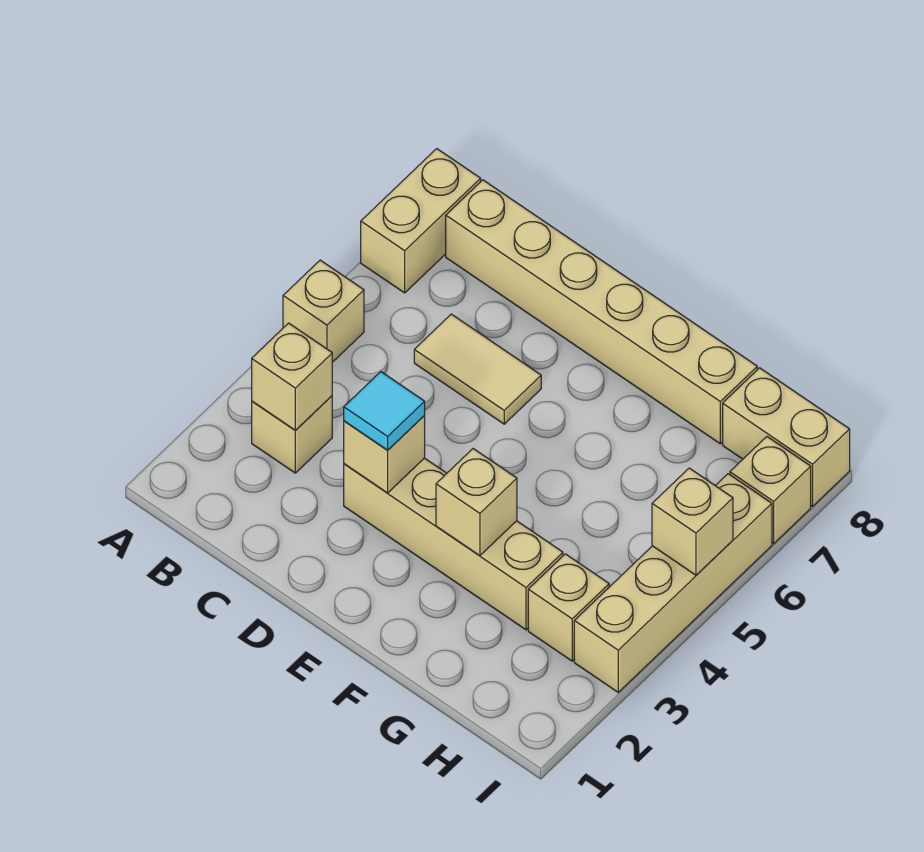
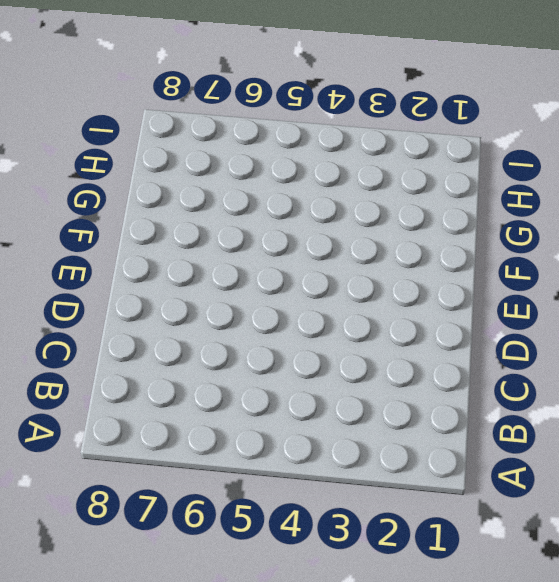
none -> tan brick A5 level 1
none -> tan brick A7:A8 level 1
none -> tan brick B3 level 1

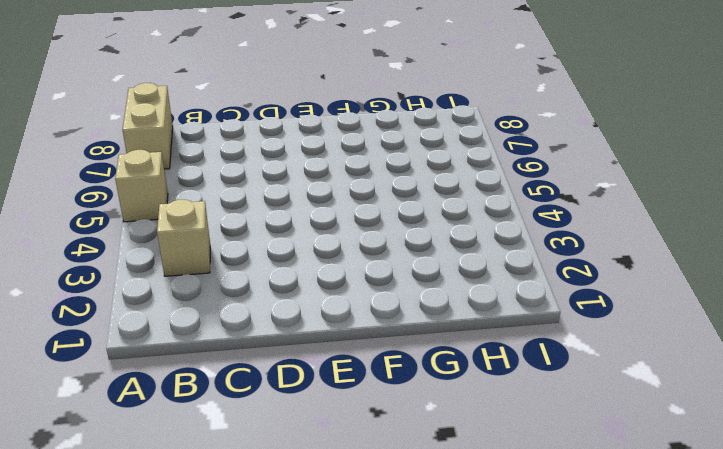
none -> tan brick B8:G8 level 1
none -> tan tile C6:D6 level 1
none -> tan brick D3:G3 level 1

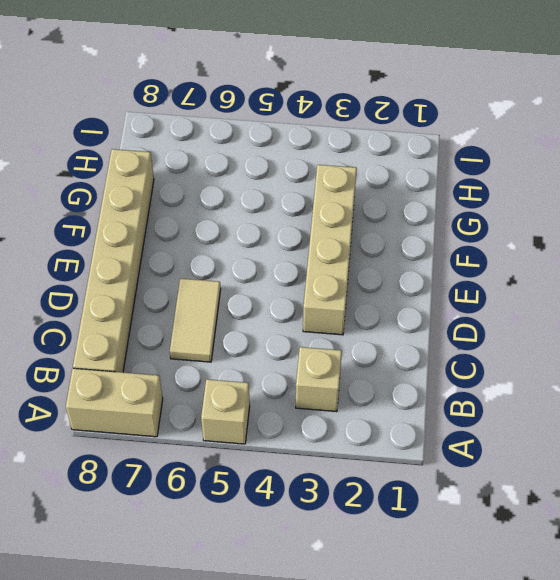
none -> tan brick H3 level 1
none -> tan brick H8:I8 level 1
none -> tan brick I3:I6 level 1

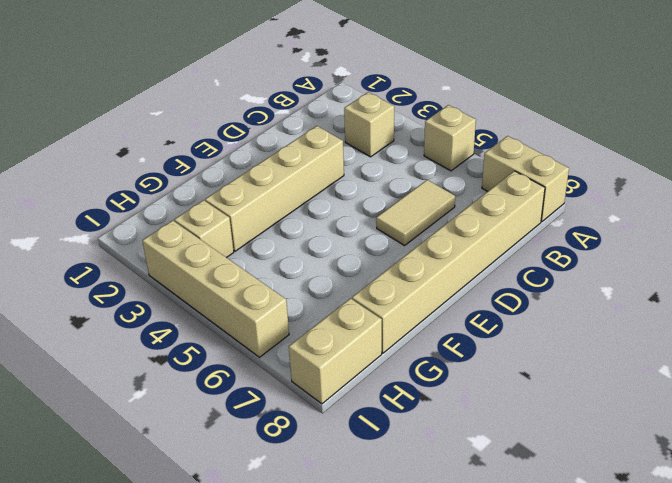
none -> tan brick I7 level 1
none -> tan brick B3 level 2
none -> tan brick D3 level 2

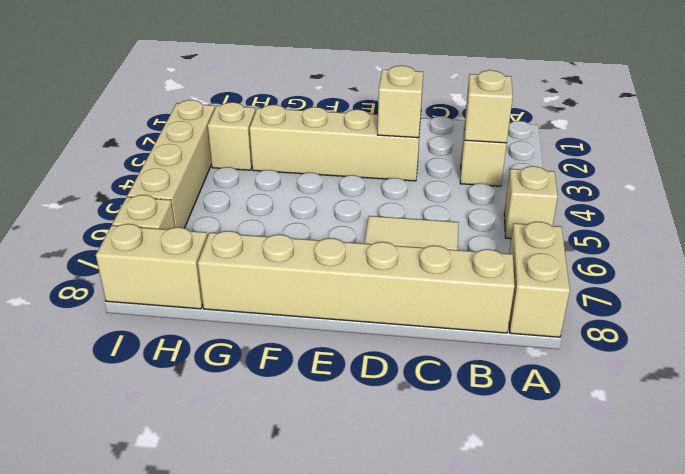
none -> tan brick F3 level 2
none -> tan brick I5 level 2
none -> cyan tile D3 level 3

